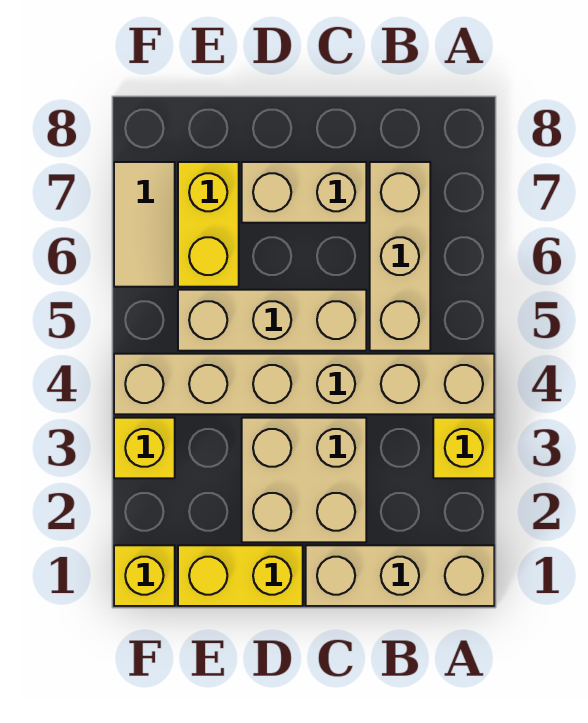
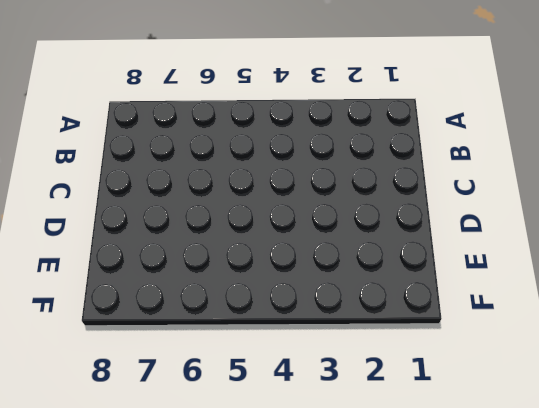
none -> tan brick A1:C1 level 1
none -> yellow brick A3 level 1
none -> tan brick A4:F4 level 1

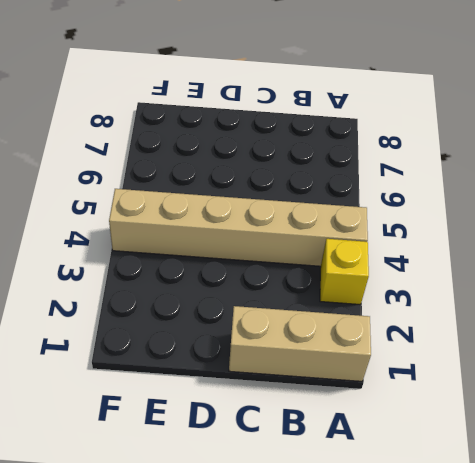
none -> tan brick B5:B7 level 1
none -> tan brick C2:D3 level 1
none -> tan brick C5:E5 level 1

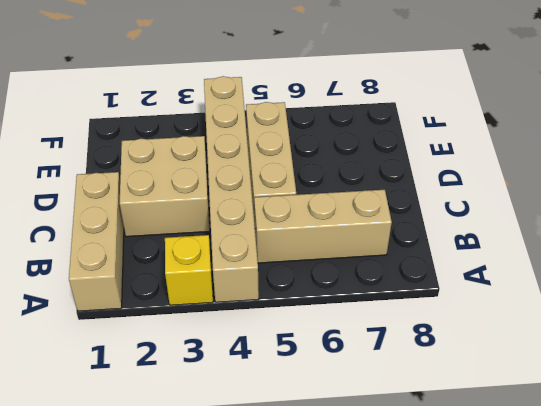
none -> tan brick C7:D7 level 1
none -> yellow brick D1:E1 level 1
none -> yellow brick E6:E7 level 1

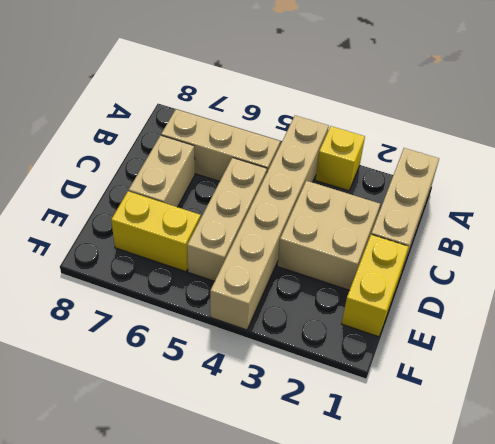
none -> yellow brick F1 level 1
none -> yellow brick F3 level 1
none -> tan tile F6:F7 level 1

